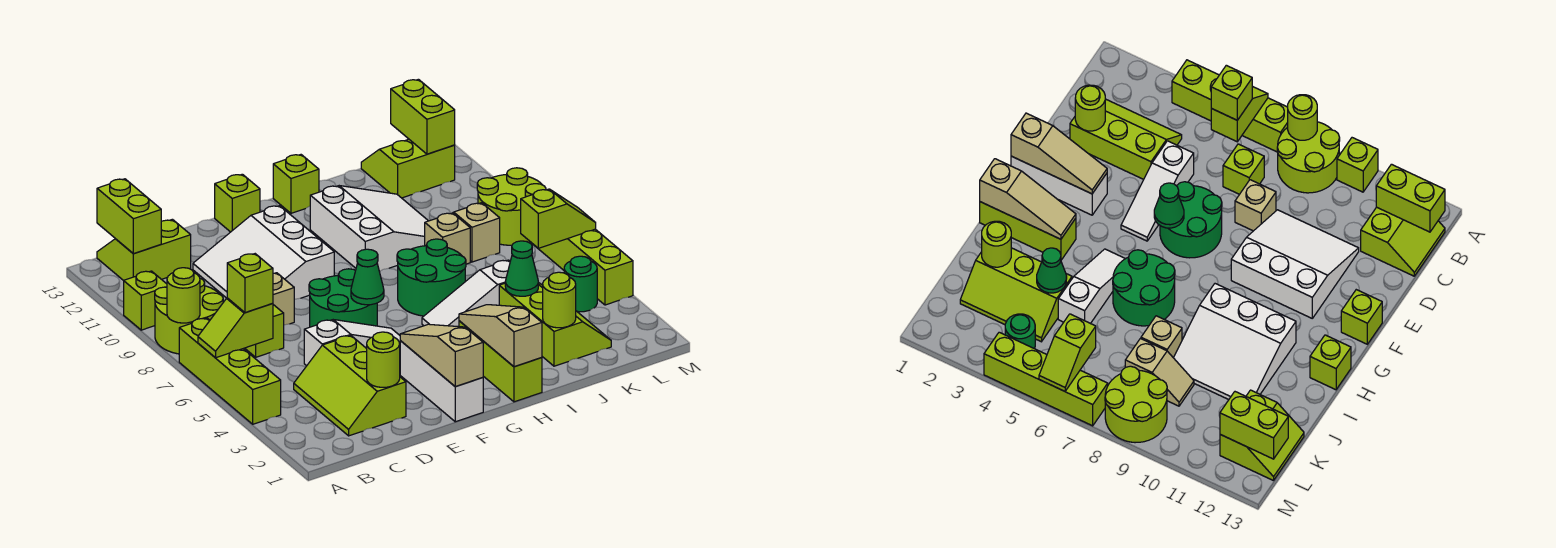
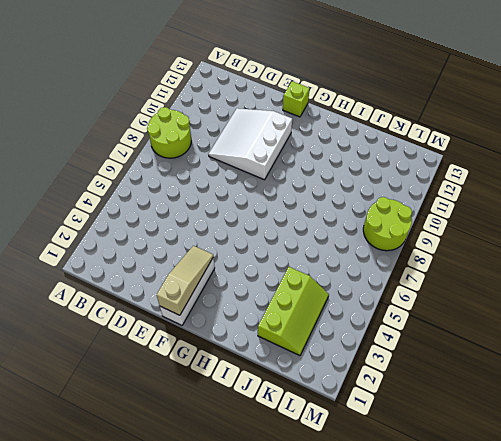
none -> lime brick A4:A7 level 1
none -> lime brick A10 level 1
none -> lime slope B12:C13 level 1 top 12
none -> lime slope C2:D4 level 1 top D

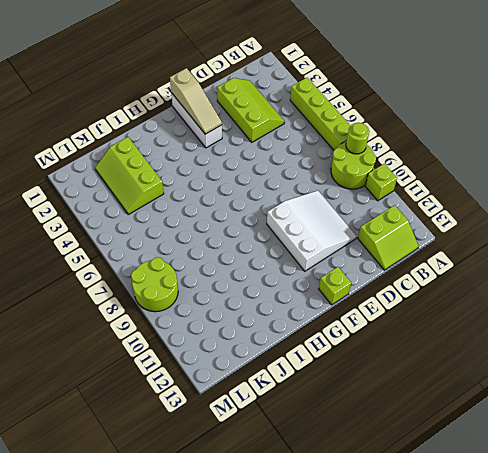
none -> lime brick C7 level 1
none -> white slope D5:F5 level 1 top D
none -> tan brick D8 level 1
none -> green round brick E6:F7 level 1

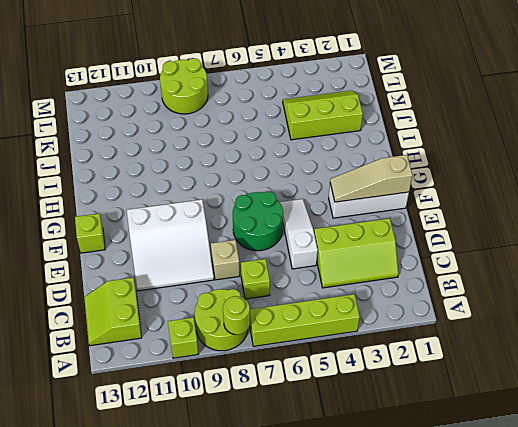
none -> lime brick H1:H3 level 1
none -> white slope H5:J5 level 1 top J
none -> green round brick H6:I7 level 1
none -> white slope H9:J11 level 1 top H

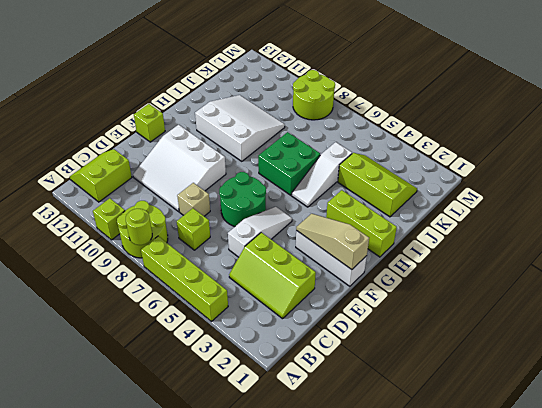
green brick H6:I7 level 1 -> green round brick H6:I7 level 1
none -> lime brick H13 level 1
none -> tan brick J8 level 1
none -> tan slope K8:K9 level 1 top 8
none -> lime slope K12:L13 level 1 top 12

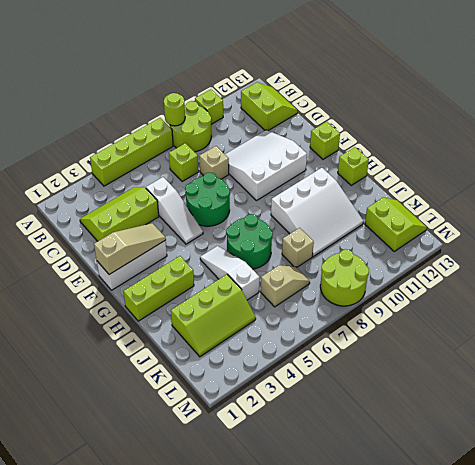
tan slope K6:K7 level 1 top 6 -> tan slope K8:K9 level 1 top 8
none -> green round brick L4 level 1
none -> lime brick M4:M7 level 1
none -> lime slope A6:B6 level 2 top B
none -> lime brick B12:B13 level 2

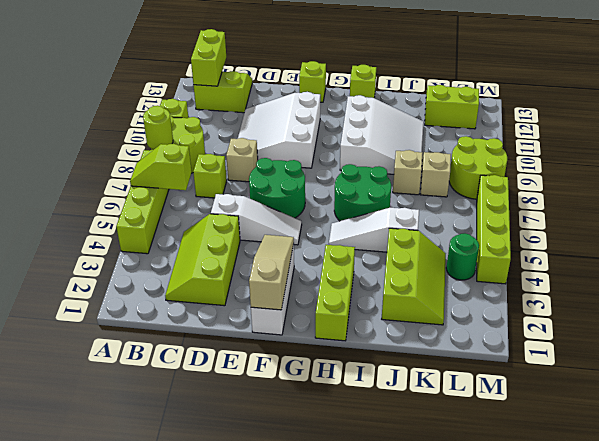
none -> lime round brick D2 level 2
none -> green cone F6 level 2
none -> tan slope H1:H3 level 2 top 1
none -> lime round brick J2 level 2

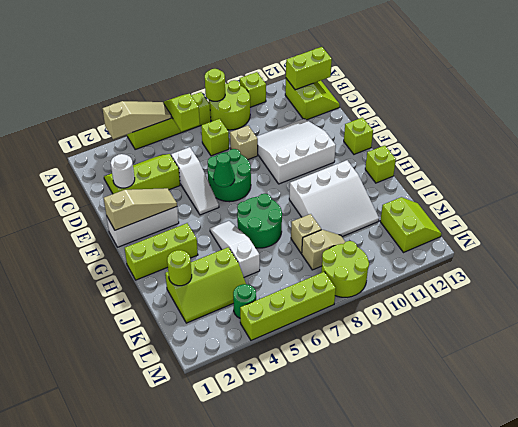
tan slope A3:A5 level 2 top 3 -> tan slope H1:H3 level 2 top 1
white round brick D2 level 2 -> lime round brick D2 level 2
none -> green cone J4 level 2
none -> lime slope L6:M6 level 2 top L
none -> lime brick L12:L13 level 2
none -> lime brick B6 level 3

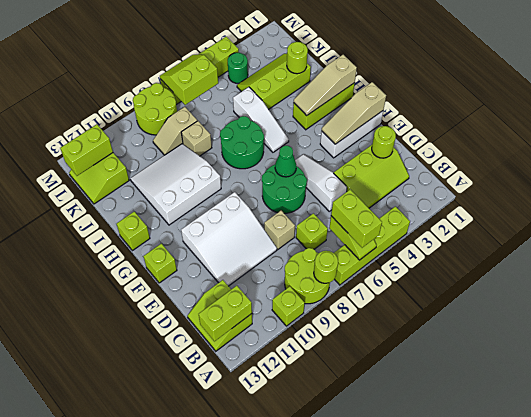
lime brick A6:B6 level 3 -> lime brick B6 level 3
lime slope L6:M7 level 2 top L -> lime slope L6:M6 level 2 top L
none -> green cone J4 level 2

